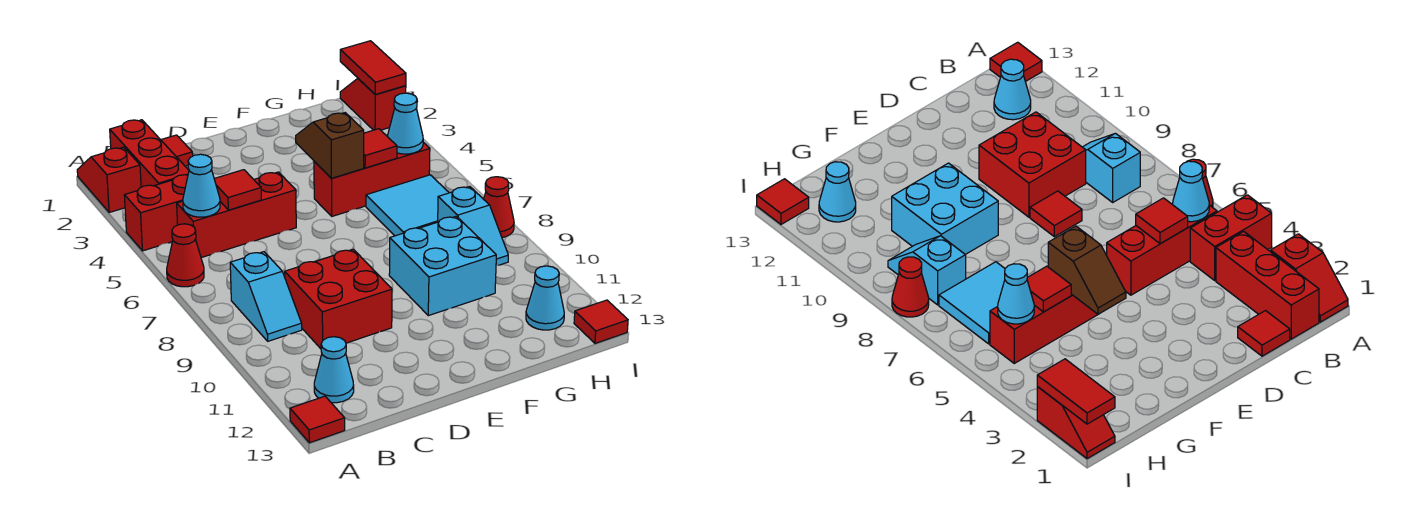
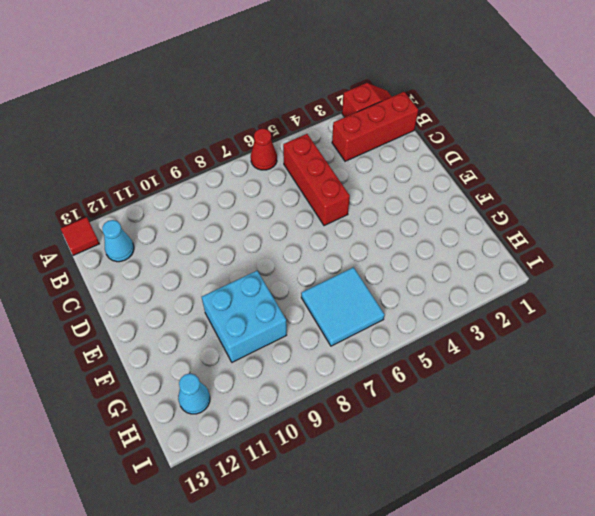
none -> red brick A4:B4 level 1
none -> cyan slope B8:B9 level 1 top 8
none -> red tile C1 level 1

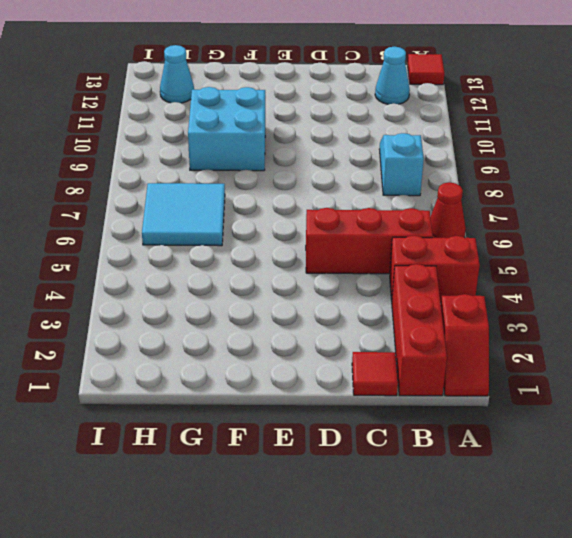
none -> red brick C9:D10 level 1
none -> red tile D8 level 1
none -> red brick F5:H5 level 1

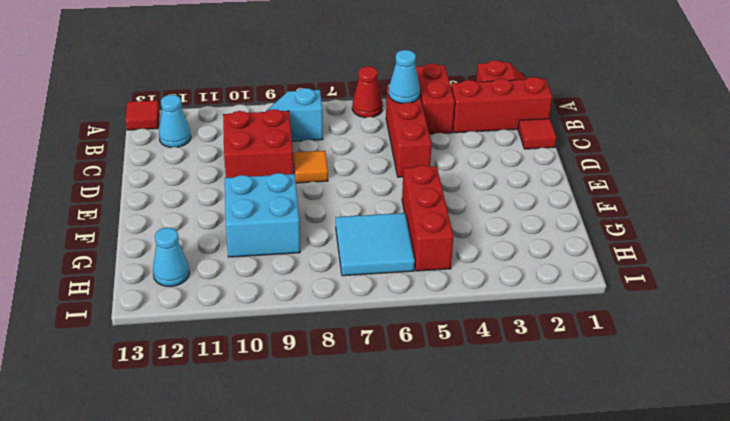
orange tile D8 level 1 -> red tile D8 level 1
none -> cyan slope H8:H9 level 1 top 8
none -> red slope I1:I2 level 1 top 2
none -> red cone I8 level 1

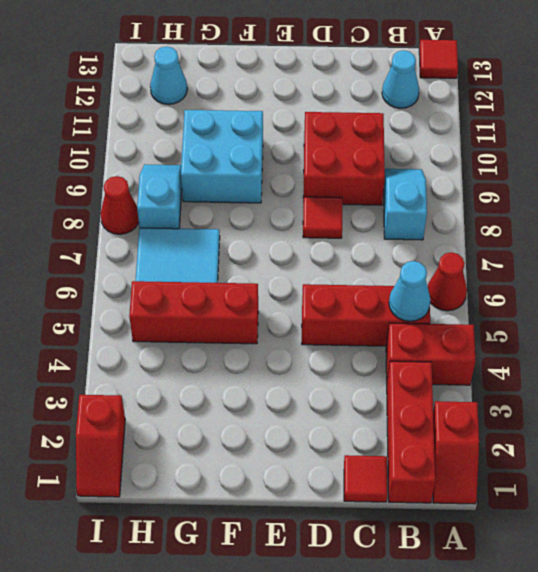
none -> red tile I13 level 1
none -> red tile C5 level 2
none -> brown slope F4:F5 level 2 top 5

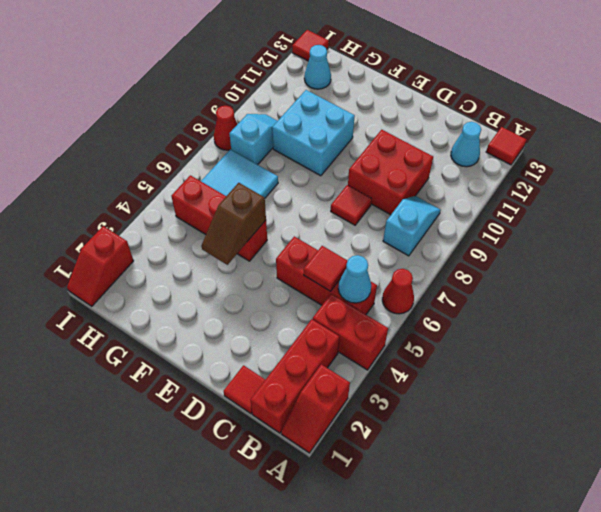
none -> red tile G5 level 2
none -> cyan cone H5 level 2
none -> red tile I1:I2 level 2

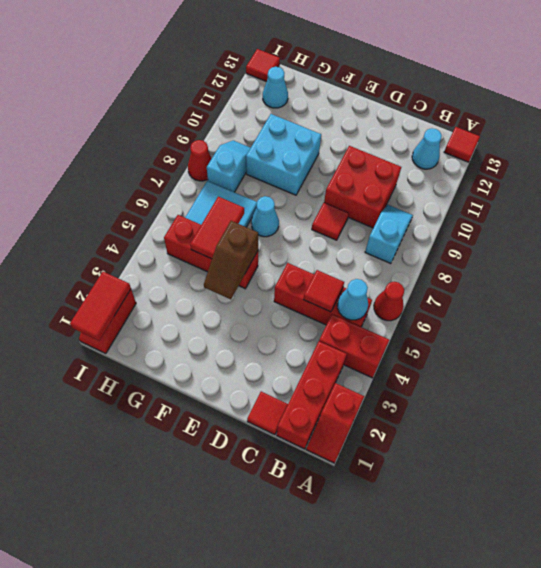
cyan cone F7 level 1 -> cyan cone H5 level 2
red tile G5:G6 level 2 -> red tile G5 level 2

